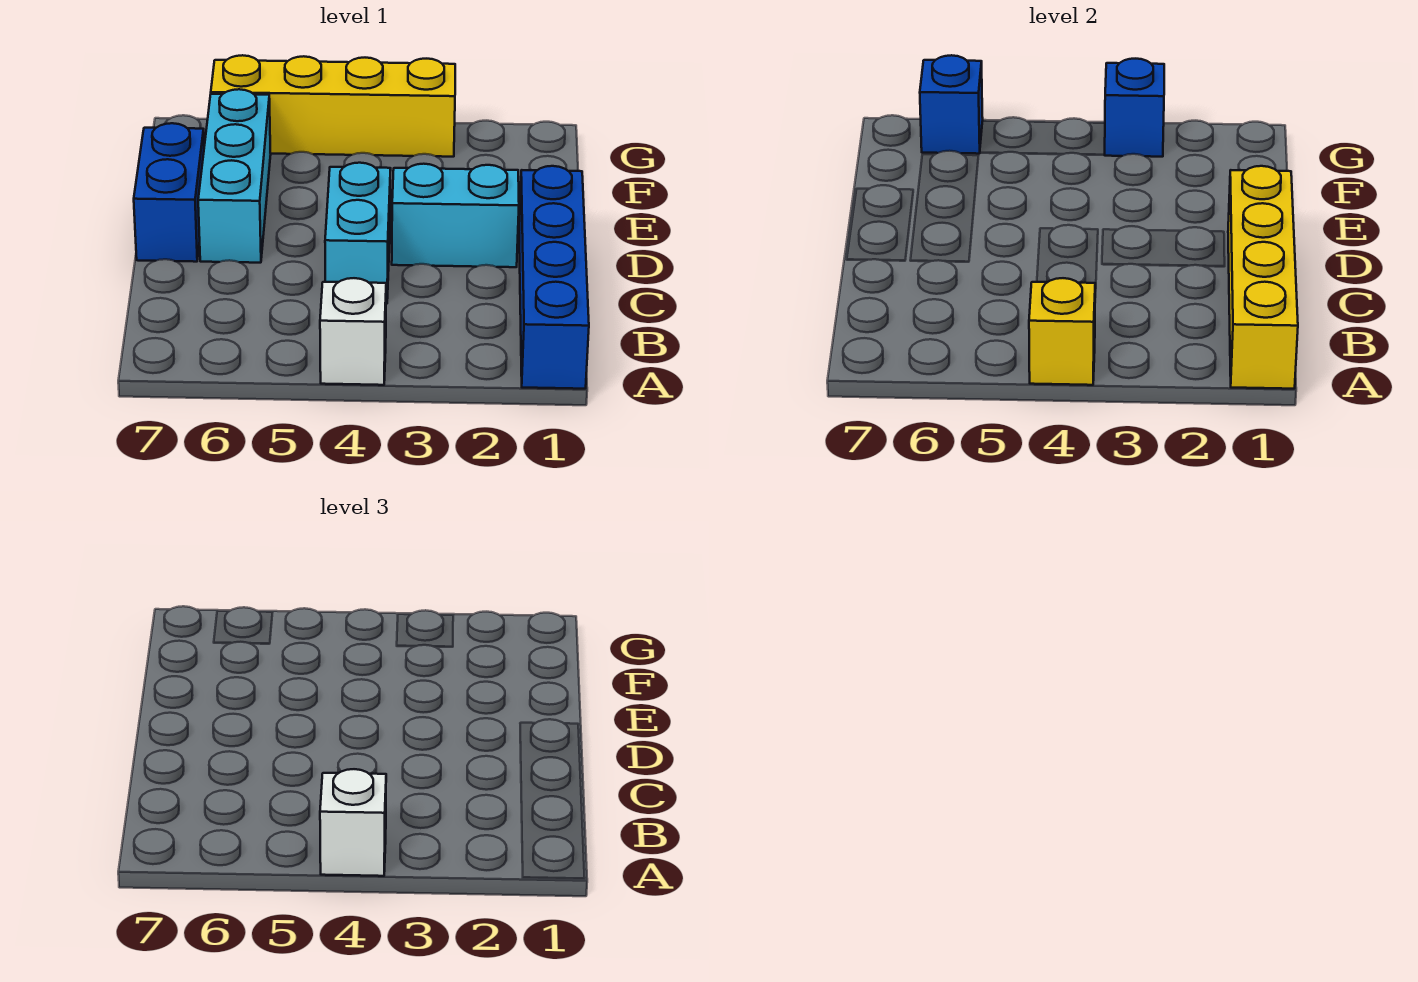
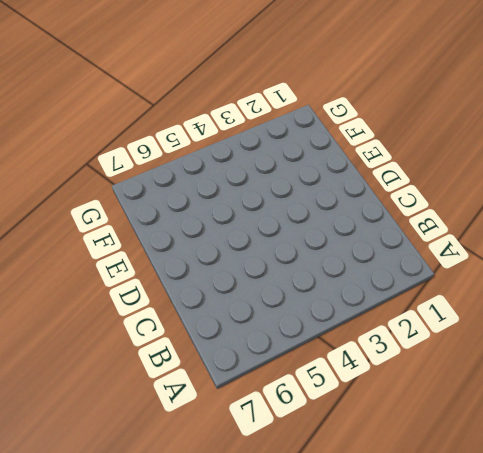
none -> blue brick A1:D1 level 1
none -> white brick A4 level 1
none -> cyan brick C4:D4 level 1

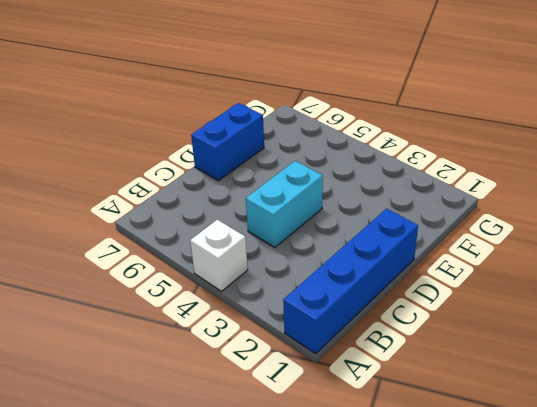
none -> cyan brick D2:D3 level 1
none -> cyan brick D6:F6 level 1
none -> yellow brick G3:G6 level 1

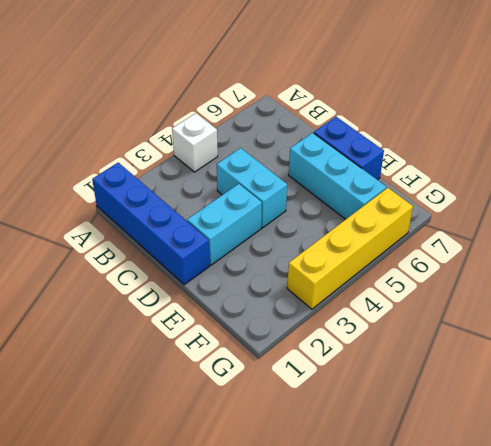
none -> yellow brick A1:D1 level 2
none -> yellow brick A4 level 2
none -> blue brick G3 level 2

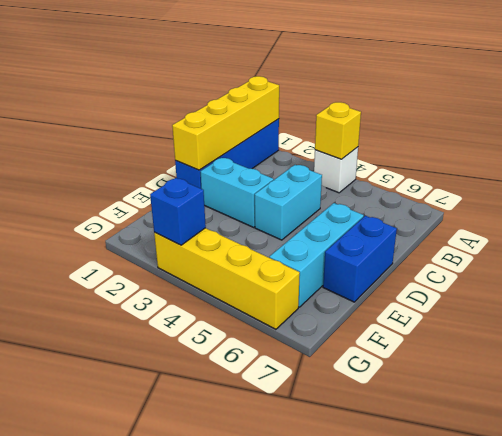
none -> blue brick G6 level 2
none -> white brick A4 level 3

